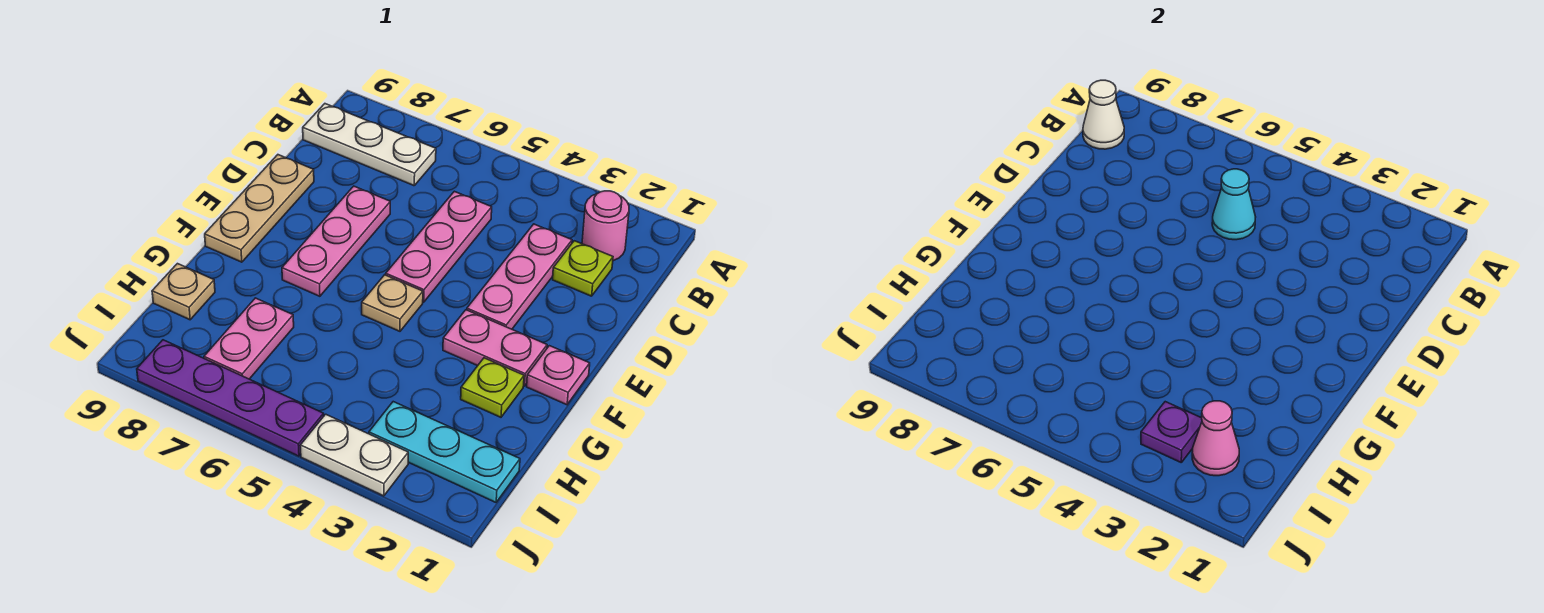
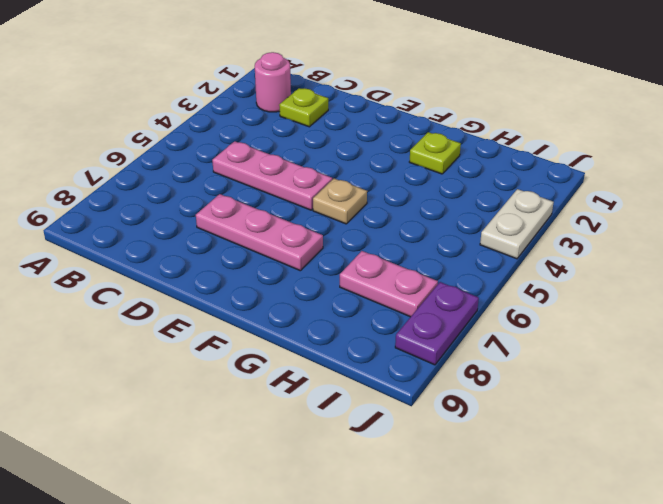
purple plate J7:J8 level 1 -> purple plate J5:J8 level 1
none -> white plate B7:B9 level 1
none -> pink plate C3:E3 level 1
none -> tan plate D9:F9 level 1

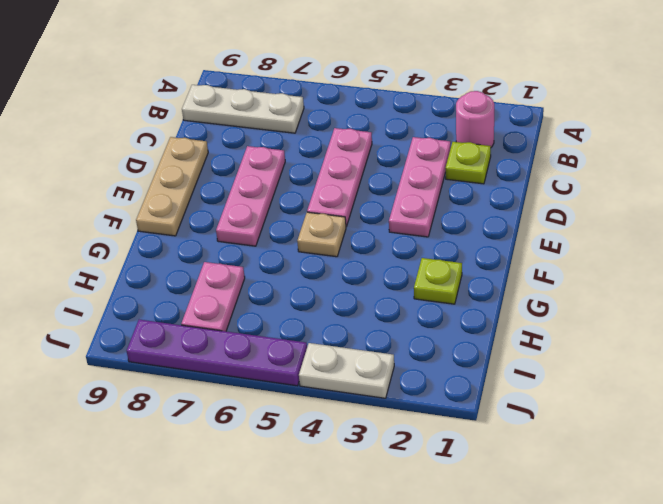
none -> pink plate F1 level 1
none -> pink plate F2:F3 level 1
none -> tan plate H9 level 1

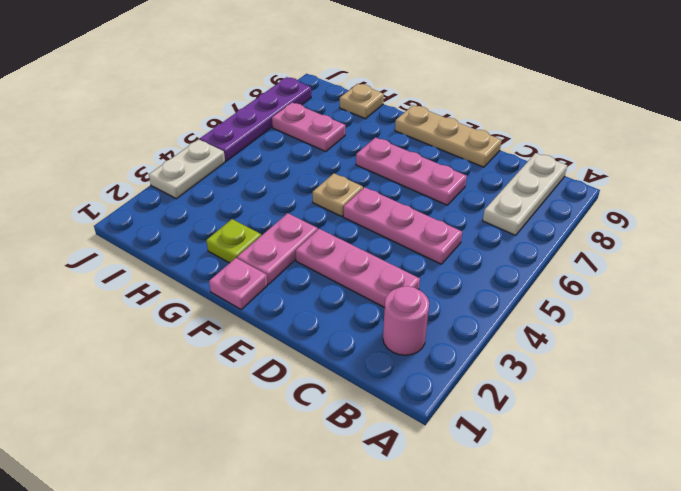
none -> lime plate C2 level 1
none -> cyan plate I1:I3 level 1
none -> white cone B9 level 2

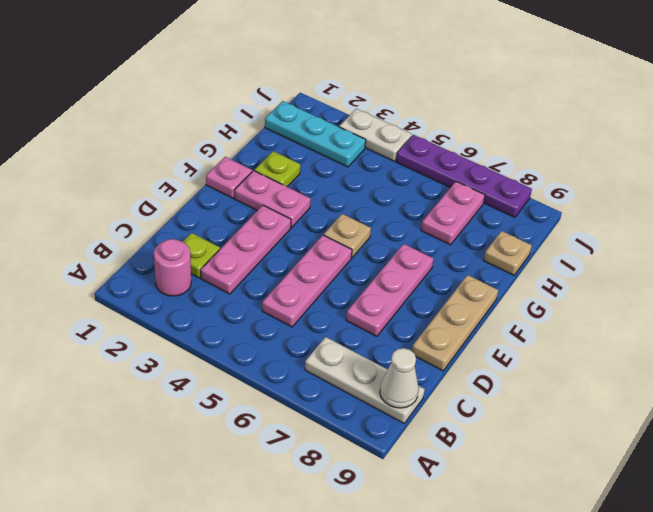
none -> cyan cone C5 level 2
none -> pink cone I2 level 2
none -> purple plate I3 level 2

